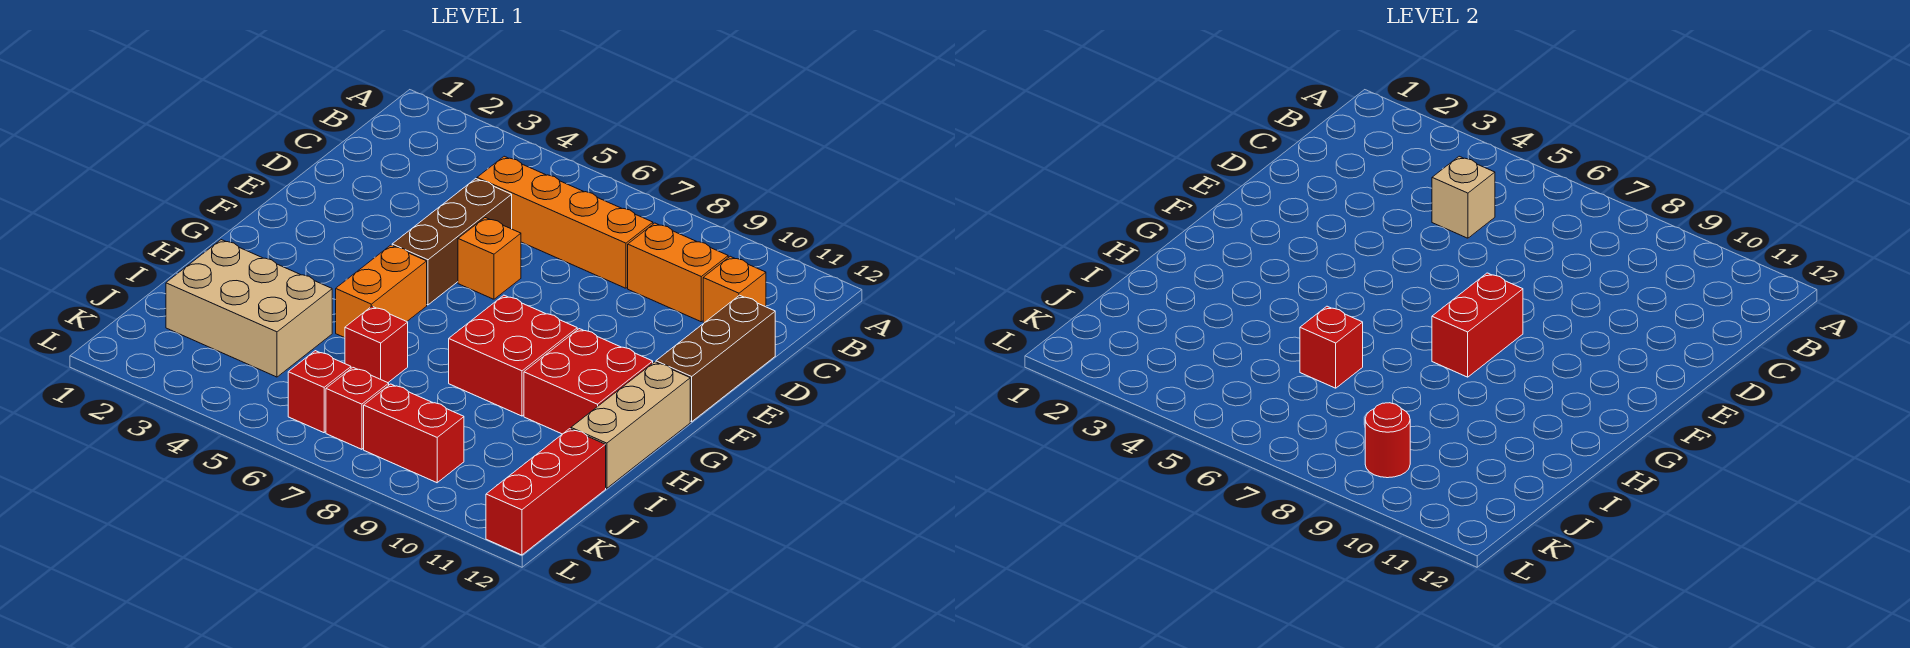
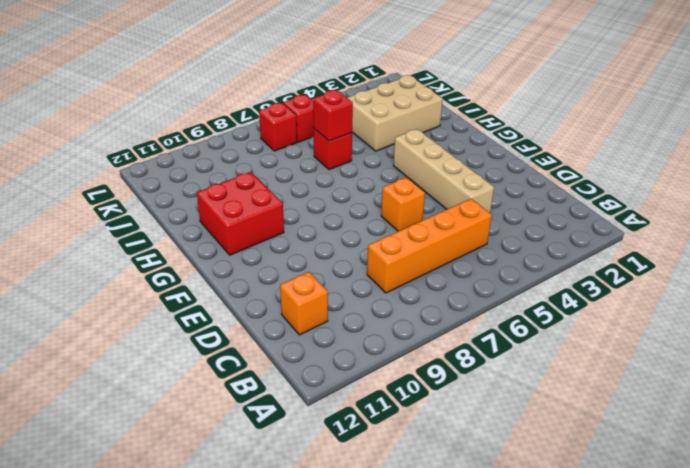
tan brick D4:G4 level 1 -> none
none -> orange brick C9:C10 level 1
none -> brown brick D5:F5 level 1
none -> brown brick D12:F12 level 1

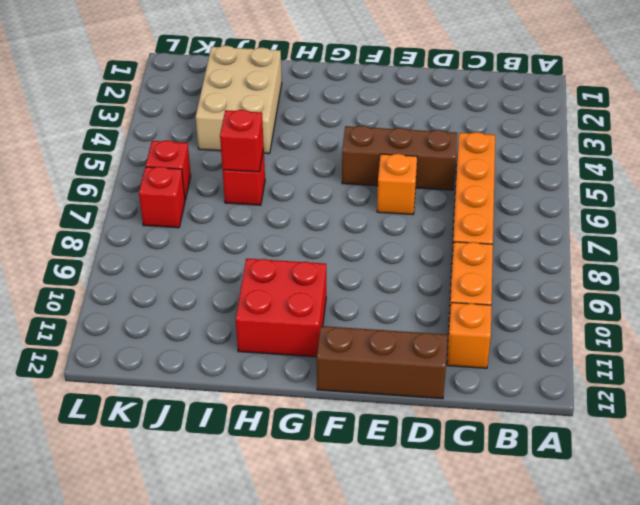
none -> orange brick G5:H5 level 1
none -> red brick G8:H9 level 1
none -> tan brick G12:I12 level 1

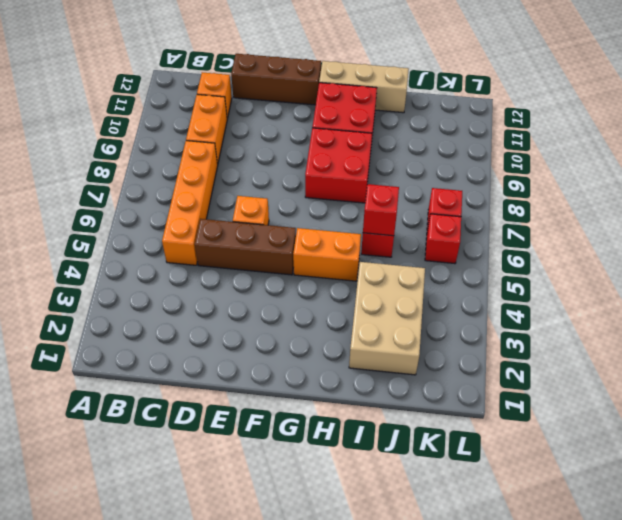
none -> red brick J12:L12 level 1
none -> red brick K8:K9 level 1
none -> tan brick C5 level 2

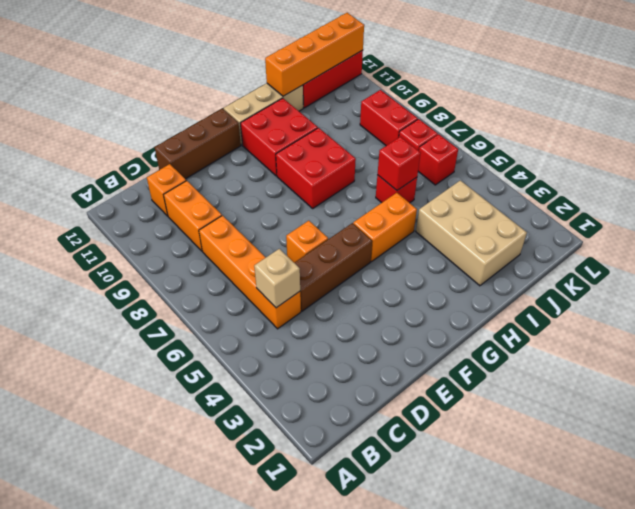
orange brick I12:L12 level 2 -> none
none -> red brick F8:G8 level 2
none -> red round brick K9 level 2

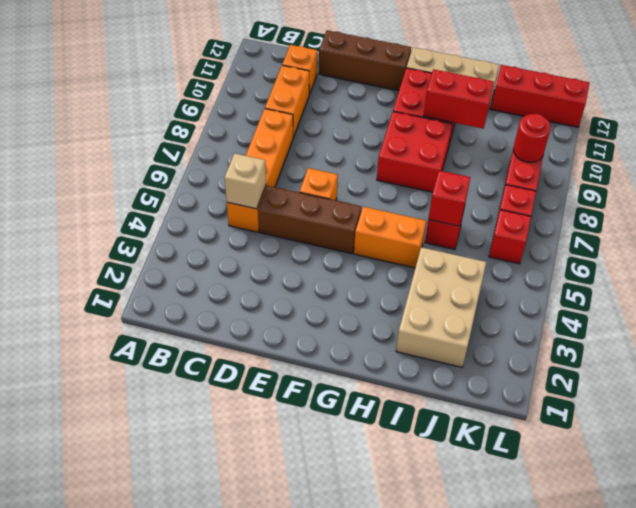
red brick H10:I10 level 2 -> red brick F8:G8 level 2

